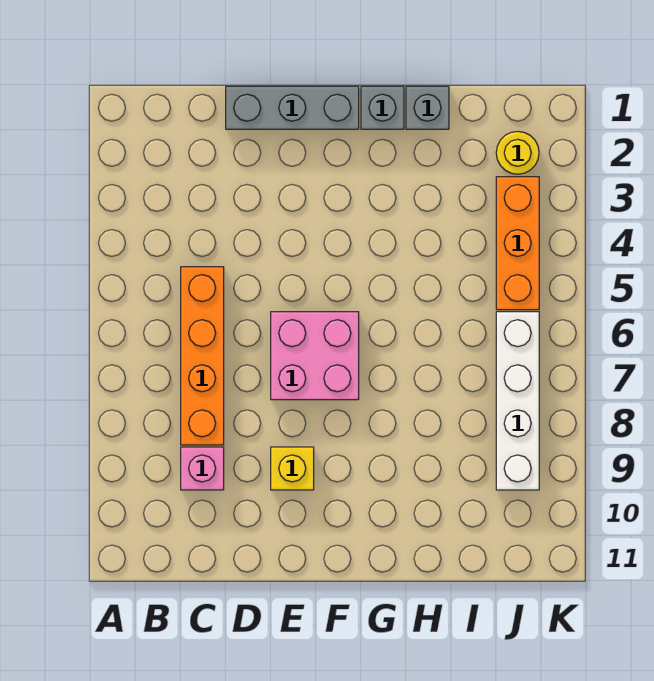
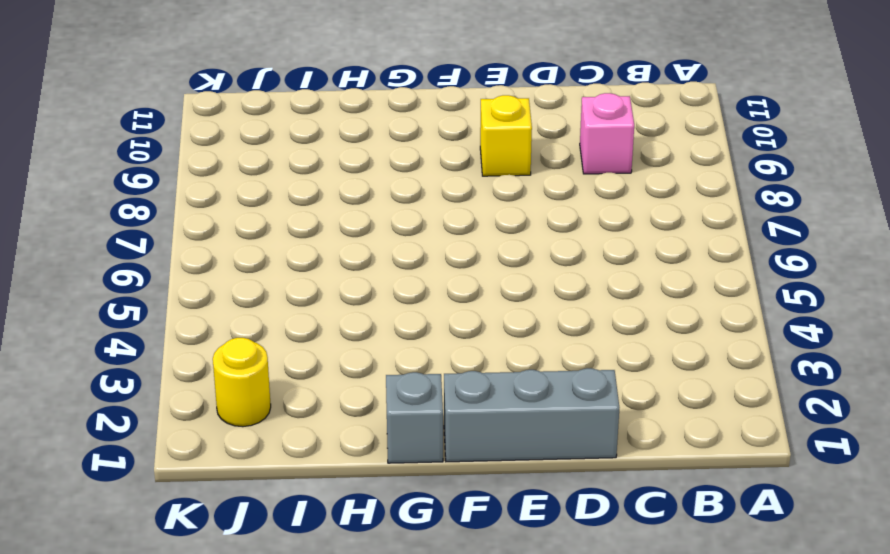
none -> orange brick C5:C8 level 1
none -> pink brick E6:F7 level 1

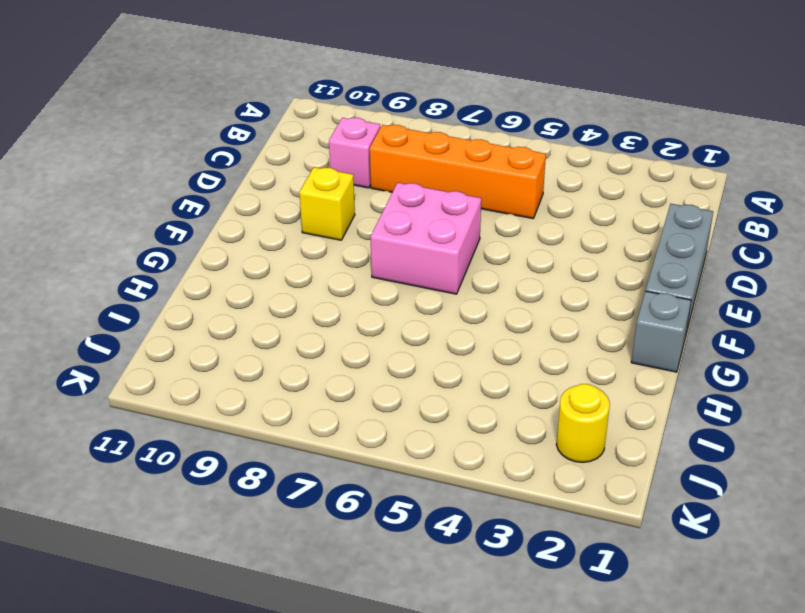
none -> grey brick H1 level 1
none -> orange brick J3:J5 level 1

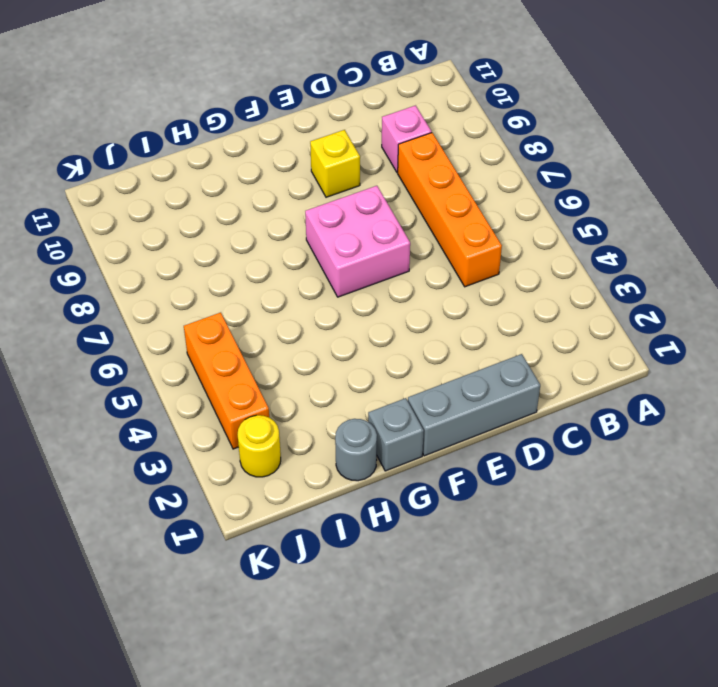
grey round brick H1 level 1 -> grey brick H1 level 1
none -> white brick J6:J9 level 1

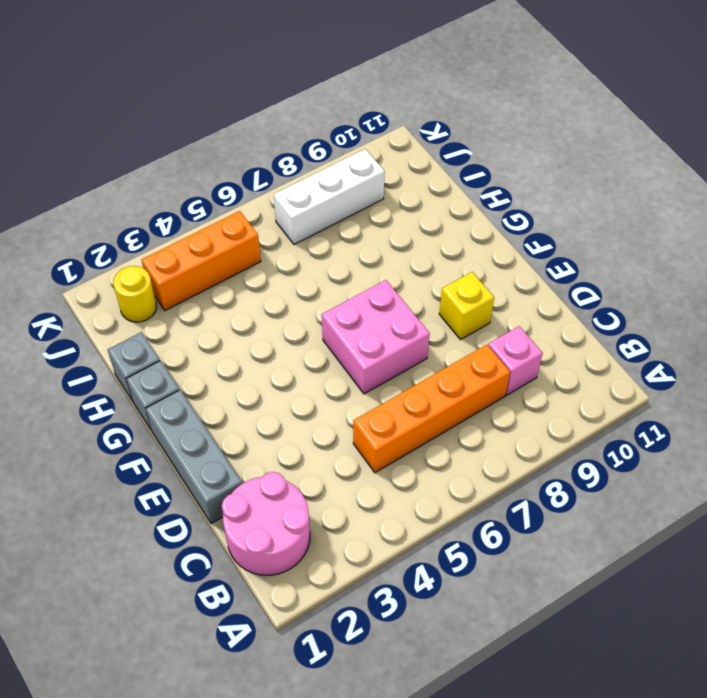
pink round brick B1:C2 level 1 -> none
white brick J7:J9 level 1 -> white brick J6:J9 level 1

